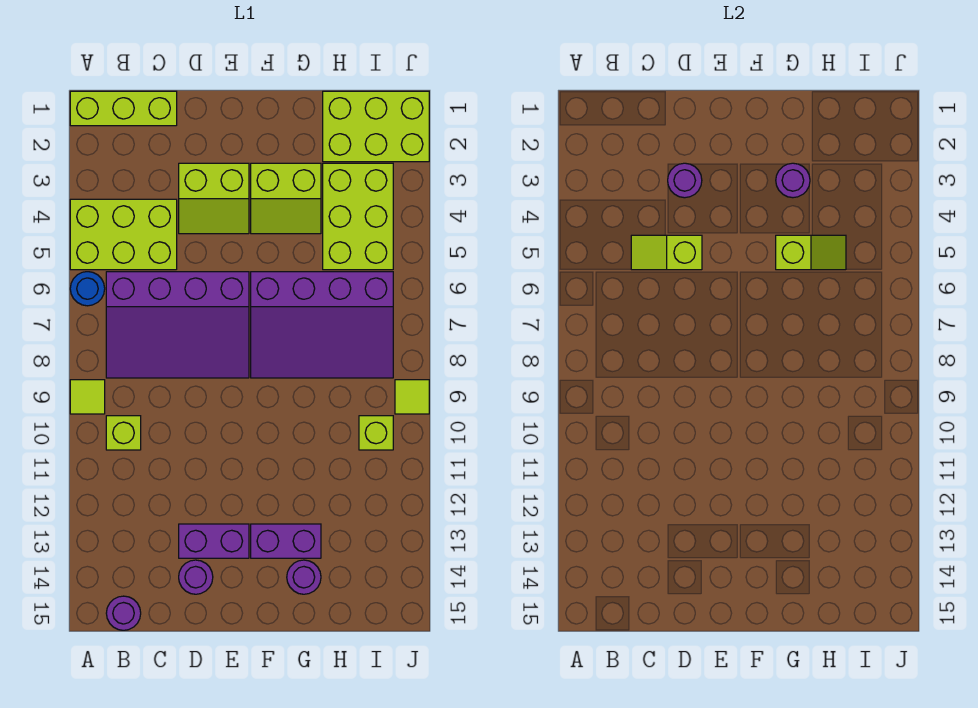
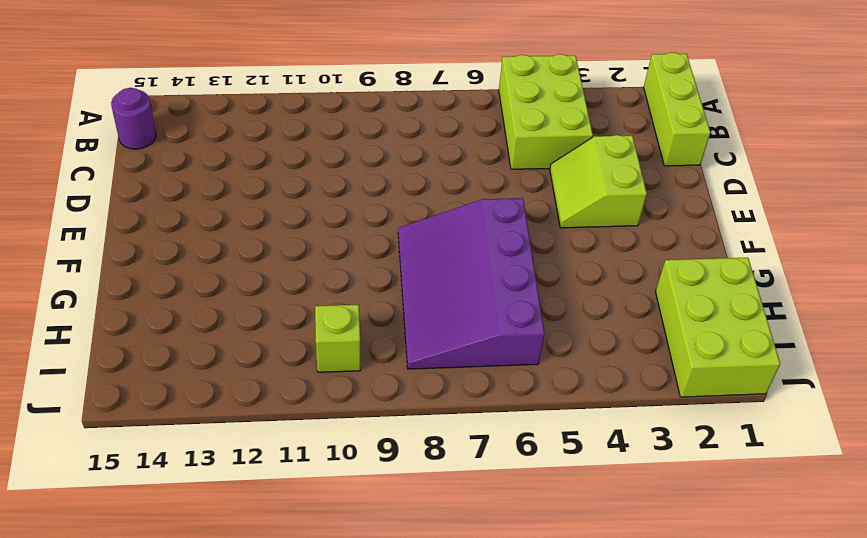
none -> blue round brick A6 level 1
none -> lime tile A9 level 1
none -> purple slope B6:E8 level 1 top 6

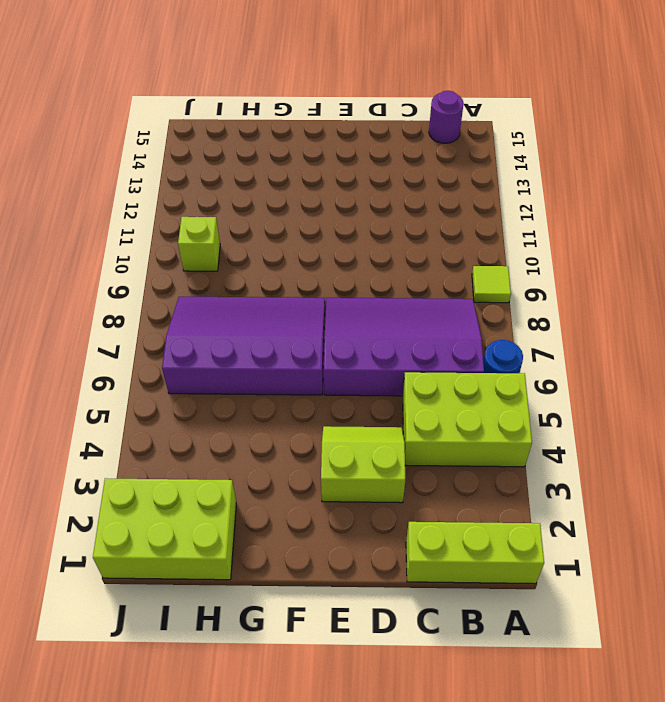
none -> lime brick B10 level 1
none -> purple brick D13:E13 level 1
none -> purple round brick D14 level 1

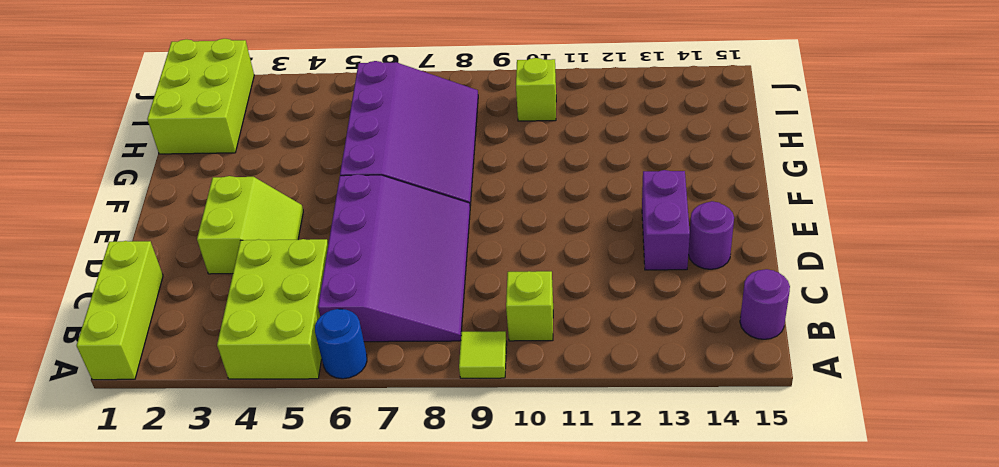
none -> lime slope F3:G4 level 1 top 3
none -> purple brick F13:G13 level 1
none -> purple round brick G14 level 1

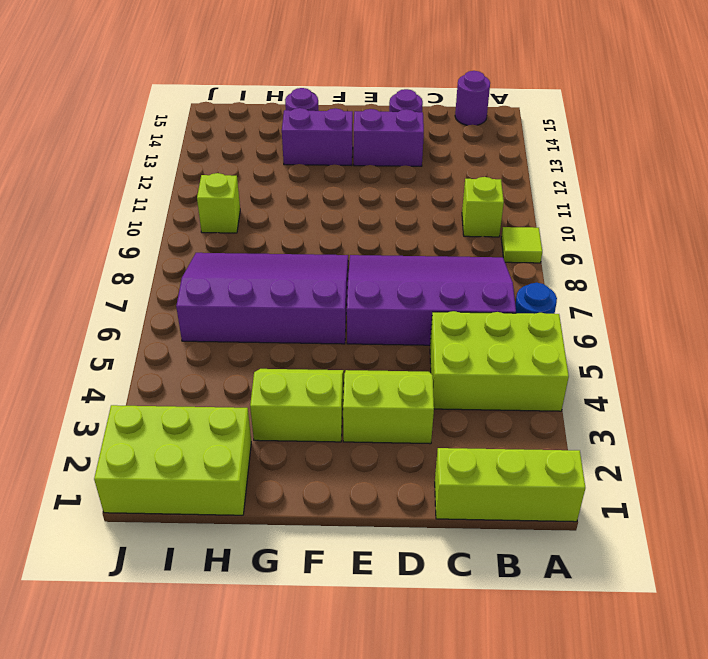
none -> lime brick H3:I5 level 1
none -> lime tile J9 level 1
none -> lime slope C5:D5 level 2 top D

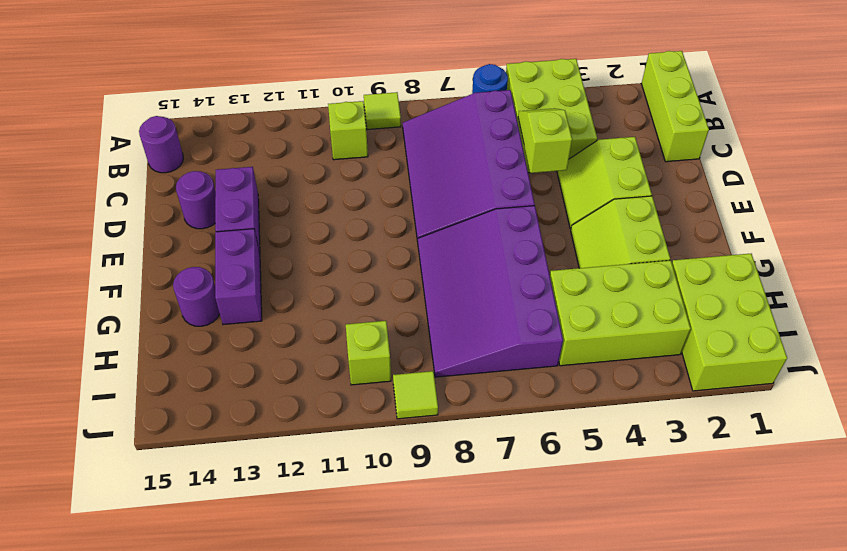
none -> purple round brick D3 level 2
none -> purple round brick G3 level 2
none -> lime slope G5:H5 level 2 top G

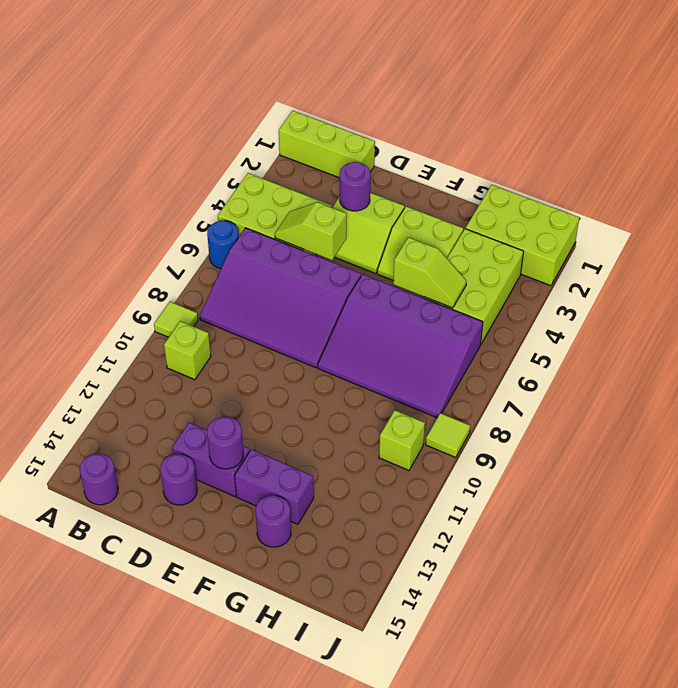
purple round brick E13 level 2 -> purple round brick G3 level 2

